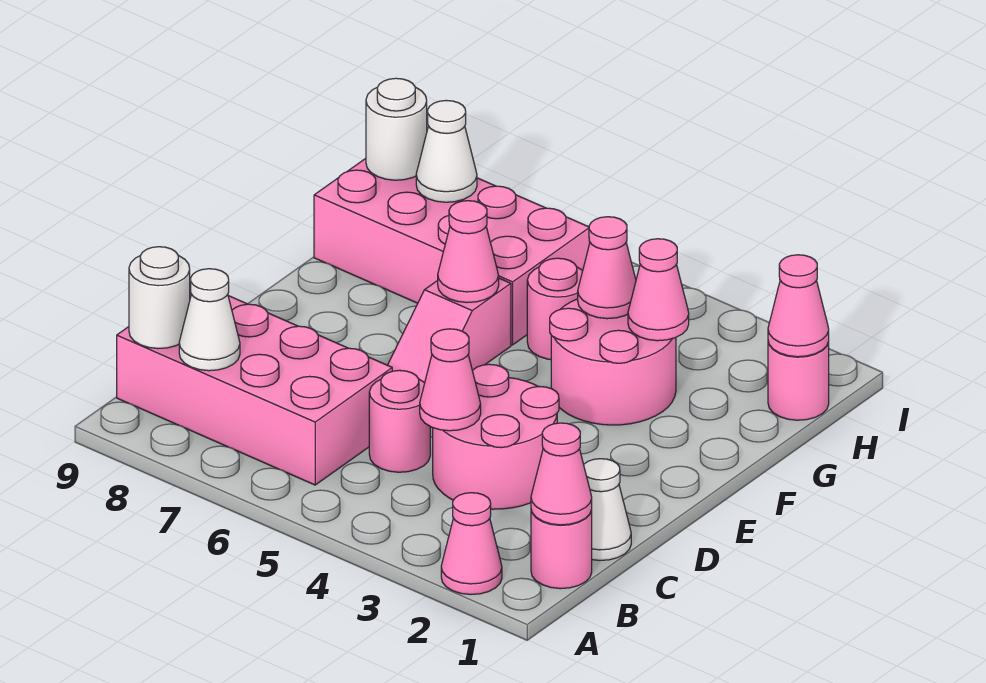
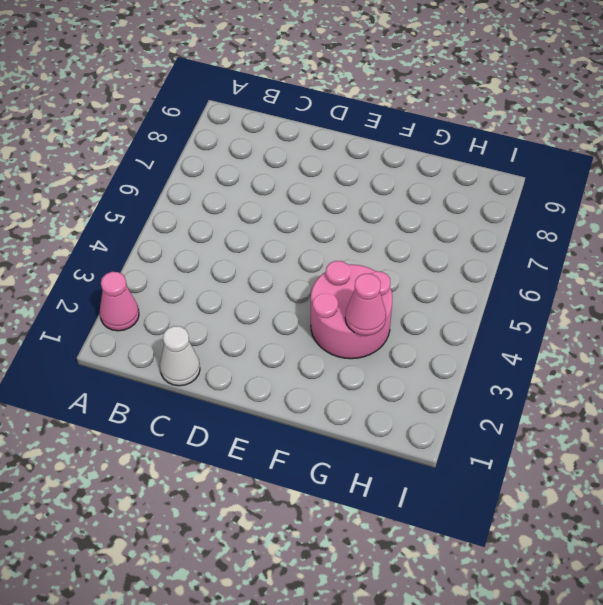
none -> pink round brick B1 level 1
none -> pink brick B6:C9 level 1
none -> pink round brick C3:D4 level 1

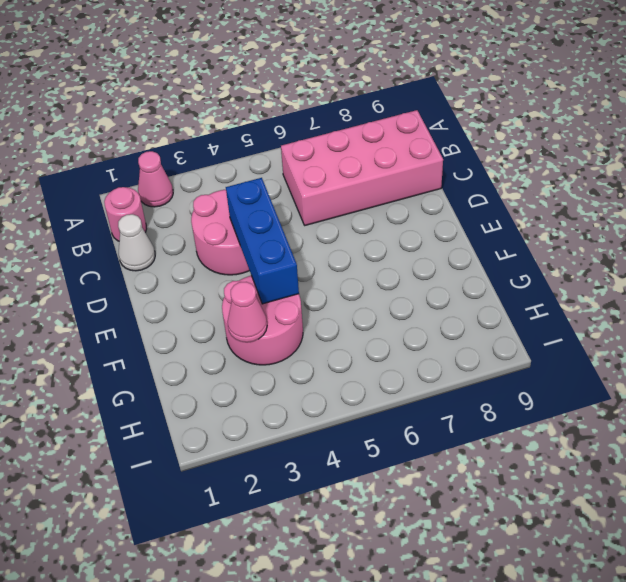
blue brick D4:F4 level 2 -> none
none -> pink round brick C5 level 1
none -> pink slope E6:F6 level 1 top F
none -> pink round brick G5 level 1

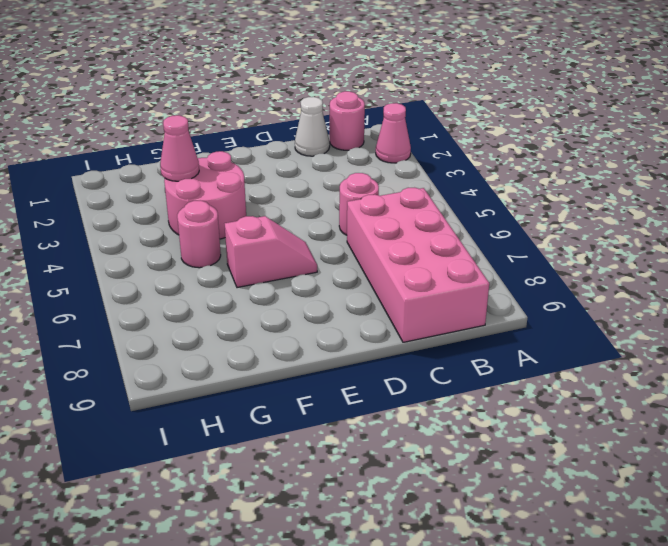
none -> pink round brick C3:D4 level 1
none -> pink brick G6:H9 level 1
none -> pink round brick H1 level 1

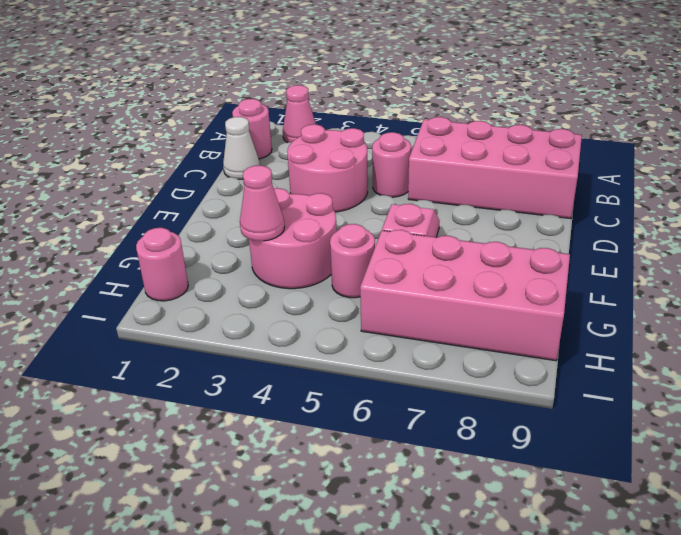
none -> pink cone B1 level 2
none -> white cone B8 level 2
none -> white round brick B9 level 2

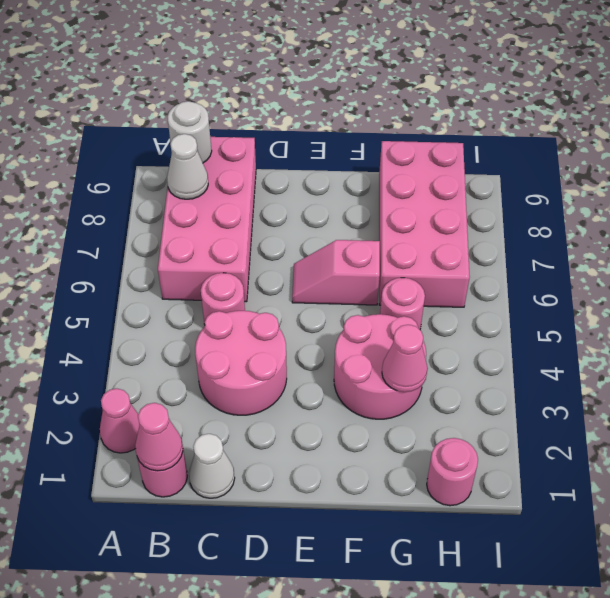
none -> pink cone C4 level 2
none -> pink cone F6 level 2
none -> pink cone G4 level 2

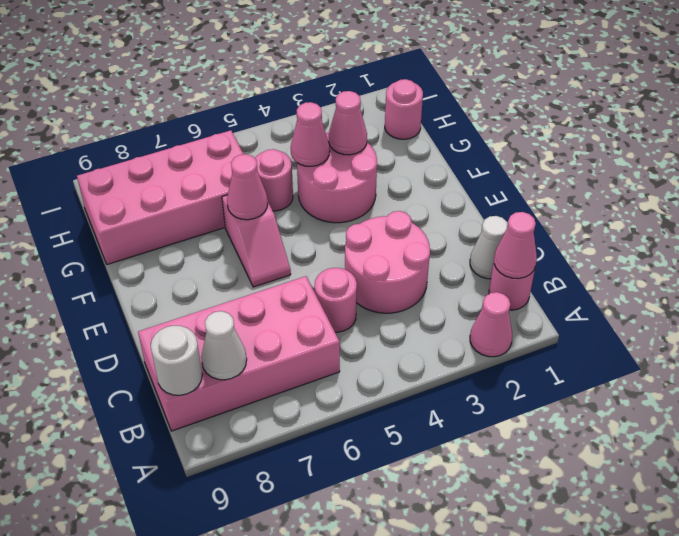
none -> pink cone C4 level 2
none -> pink cone H1 level 2
none -> white cone H8 level 2

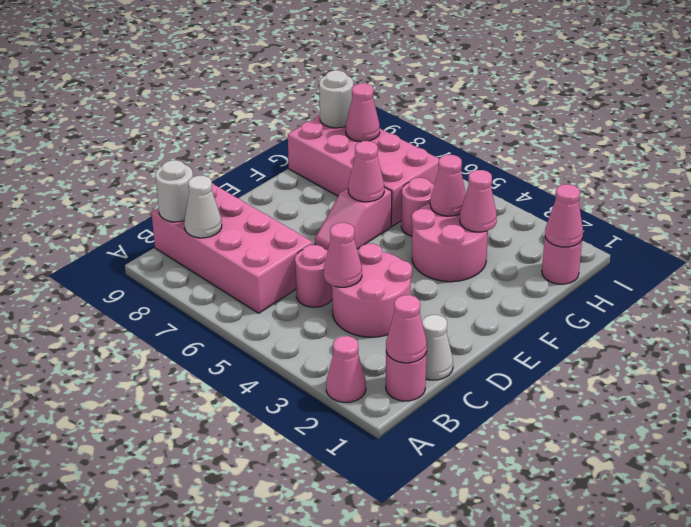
pink cone H8 level 2 -> white cone H8 level 2

